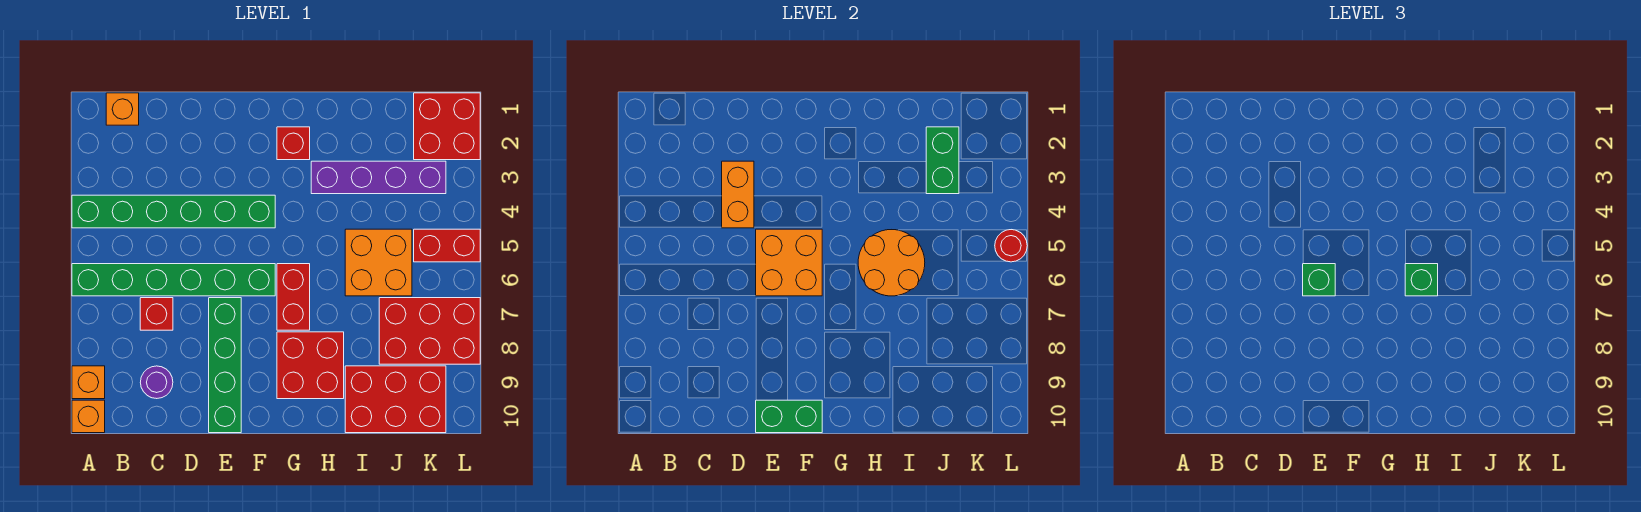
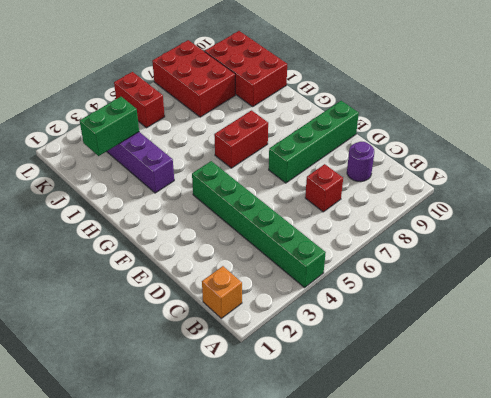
none -> green brick A6:F6 level 1
none -> orange brick A9 level 1
none -> orange brick A10 level 1

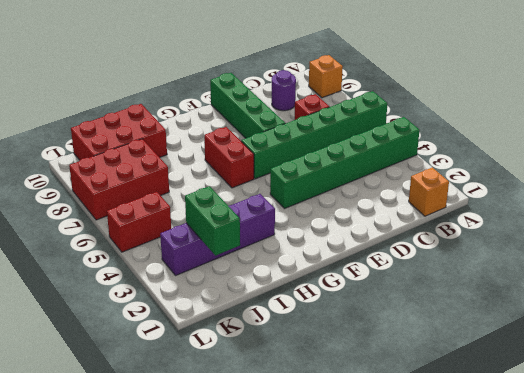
none -> orange brick A10 level 1
none -> red brick G2 level 1
none -> red brick G8:H9 level 1

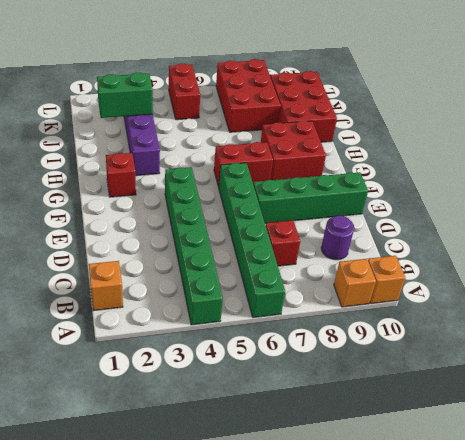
none -> orange brick I5:J6 level 1
none -> red brick K1:L2 level 1
none -> orange brick D3:D4 level 2

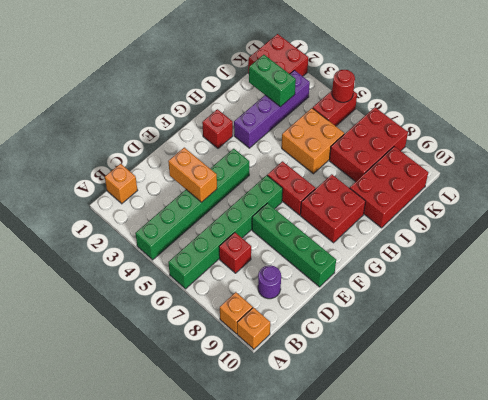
none -> orange brick E5:F6 level 2
none -> green brick E10:F10 level 2
none -> orange round brick H5:I6 level 2

